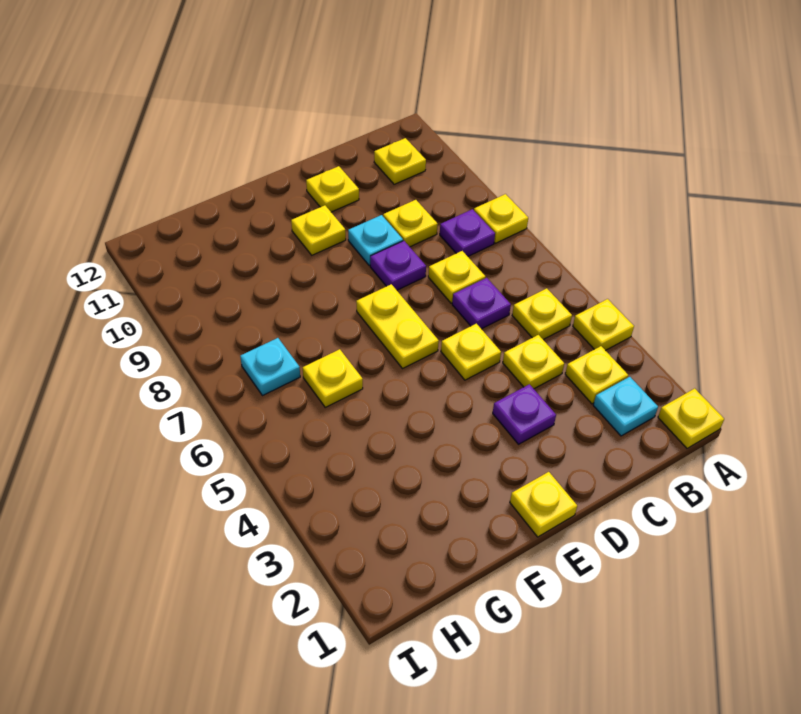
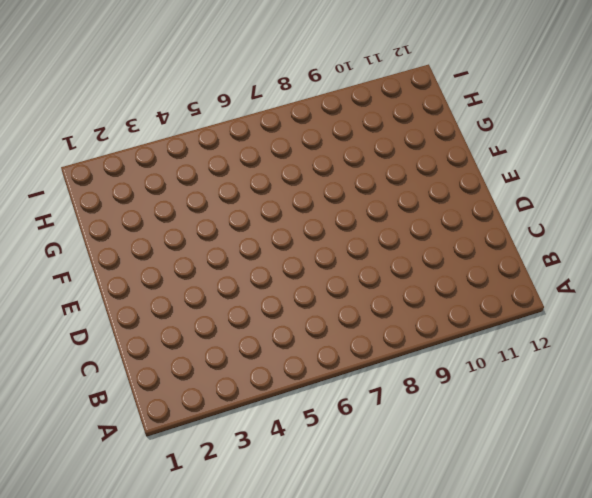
none -> yellow plate A1 level 1
none -> yellow plate A4 level 1
none -> yellow plate A8 level 1

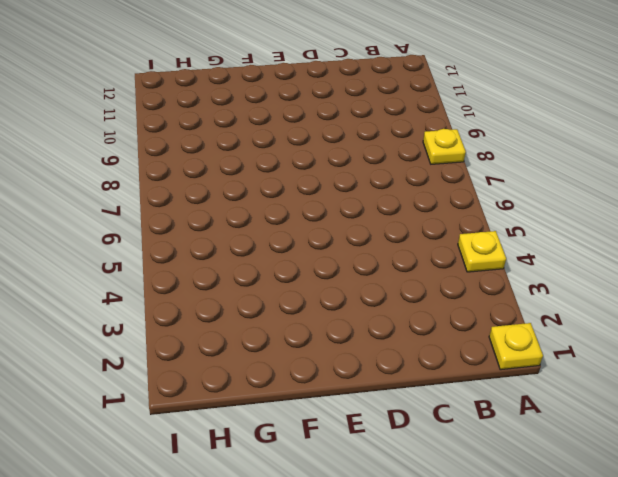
none -> cyan plate B2 level 1
none -> yellow plate B3 level 1
none -> yellow plate B5 level 1

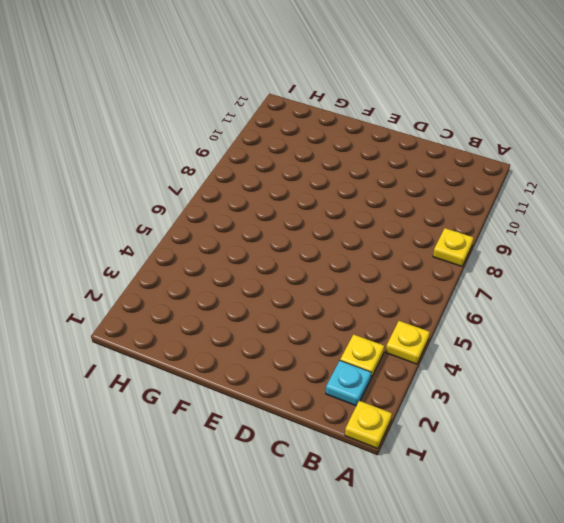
none -> yellow plate B5 level 1
none -> purple plate B8 level 1
none -> yellow plate B11 level 1

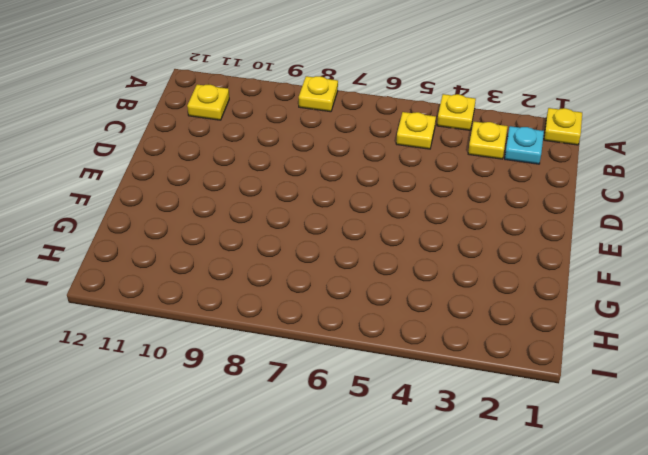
none -> purple plate B8 level 1
none -> yellow plate C4 level 1
none -> purple plate C6 level 1

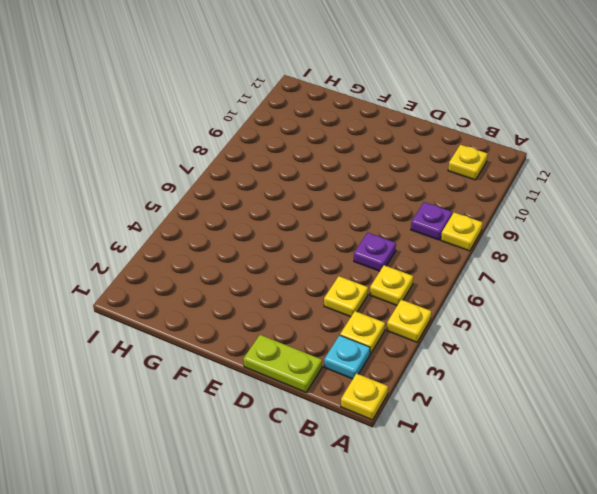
lime plate C1:D1 level 1 -> none
none -> yellow plate C7 level 1
none -> yellow plate C9 level 1
none -> purple plate D3 level 1

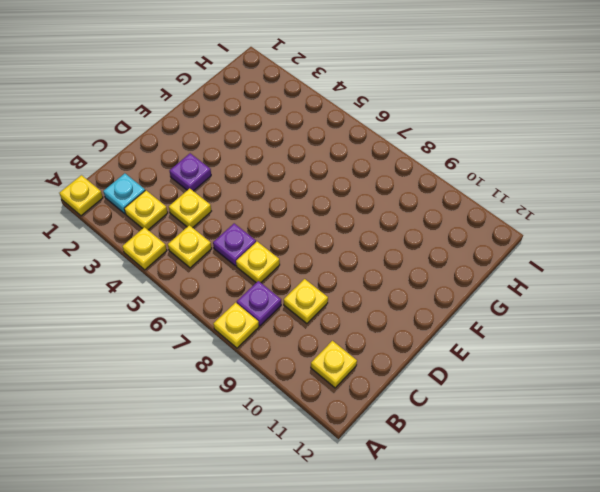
none -> yellow plate D5 level 1
none -> purple plate D8 level 1
none -> cyan plate D9 level 1

